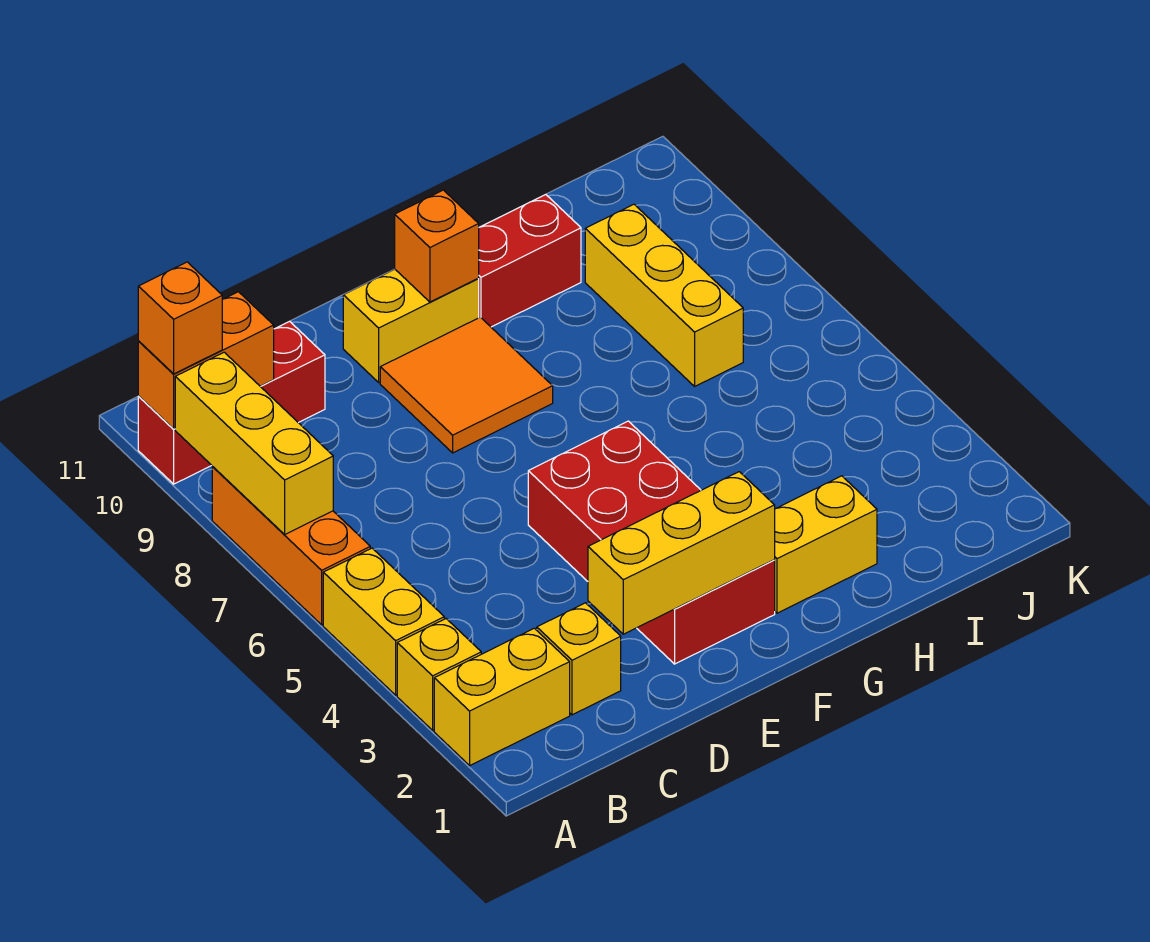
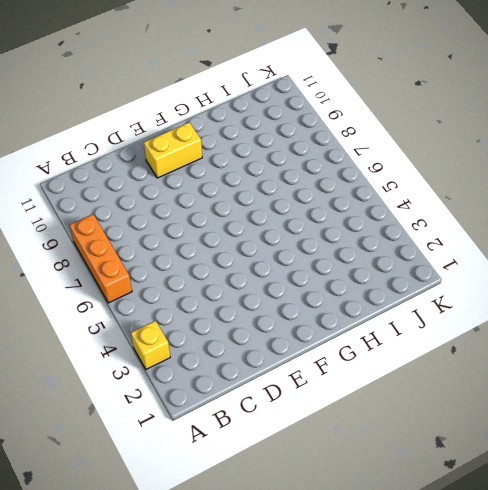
none -> yellow brick A2:B2 level 1
none -> yellow brick A4:A5 level 1
none -> red brick A10:C10 level 1

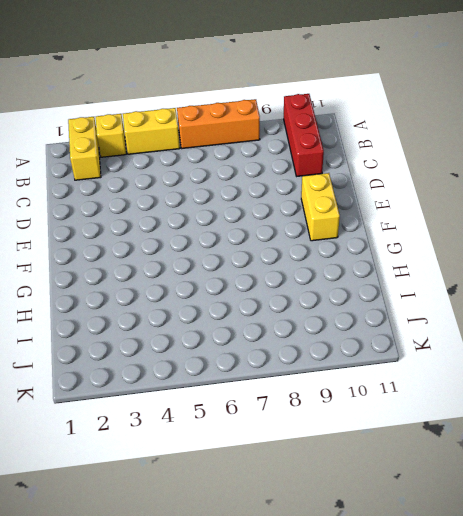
none -> yellow brick C2 level 1
none -> red brick E2:F5 level 1
none -> orange tile E8:F9 level 1

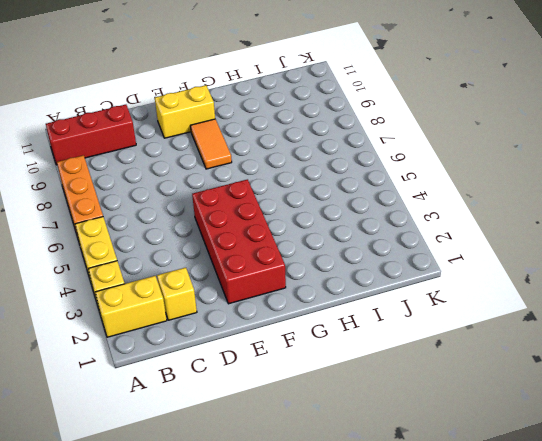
orange tile F8:F9 level 1 -> orange tile E8:F9 level 1
none -> yellow brick G2:H2 level 1
none -> red brick G10:H10 level 1
none -> yellow brick I7:I9 level 1

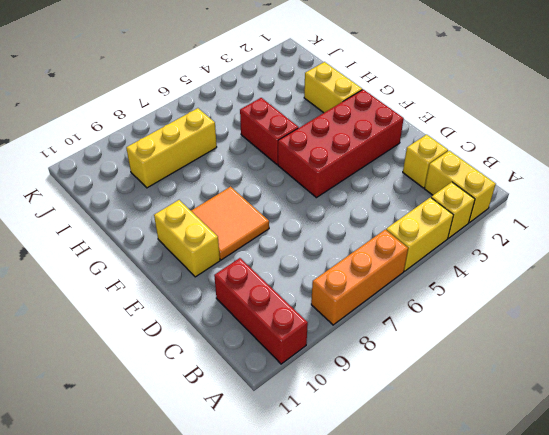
red brick G5:H5 level 1 -> red brick G10:H10 level 1
none -> yellow brick A7:A9 level 2
none -> orange brick A10:B10 level 2
none -> yellow brick D2:F2 level 2

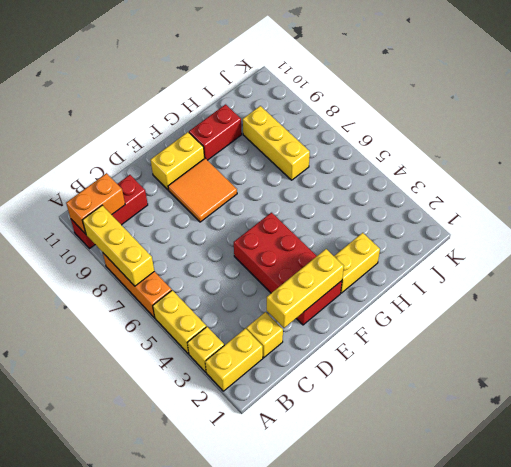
none -> orange brick F10 level 2
none -> orange brick A10 level 3

